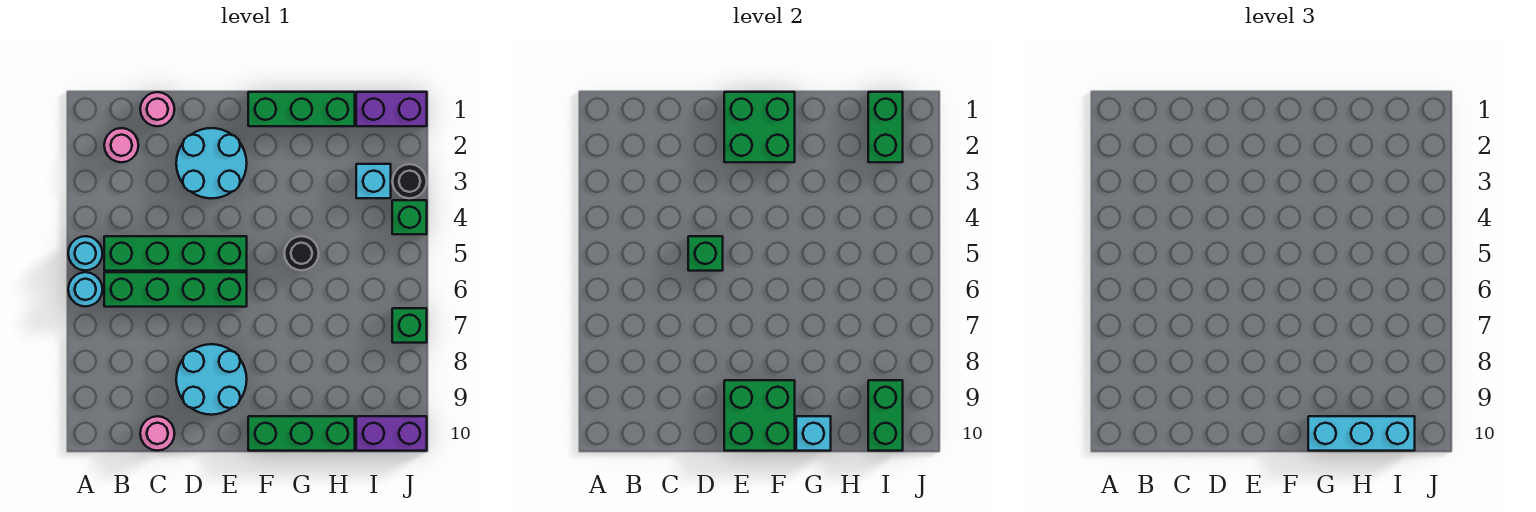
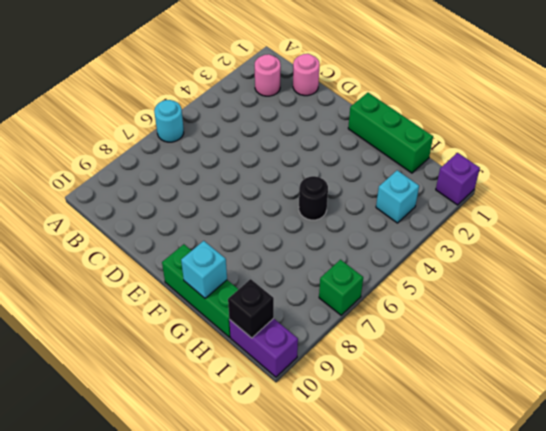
black brick I10 level 2 -> green brick I9:I10 level 2
purple brick J1 level 1 -> purple brick I1:J1 level 1
none -> cyan round brick A5 level 1
none -> green brick B5:E5 level 1
none -> green brick B6:E6 level 1

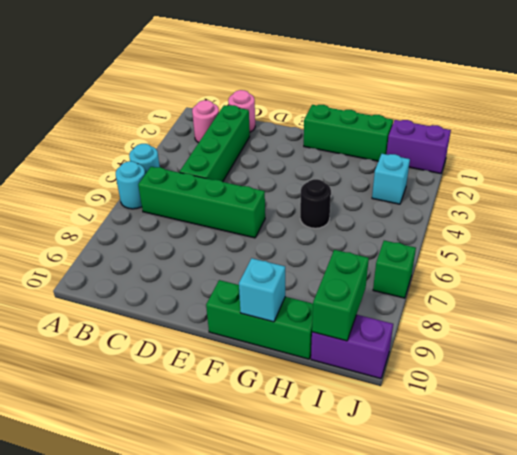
green brick C2:C5 level 1 -> green brick B5:E5 level 1
none -> pink round brick C10 level 1
none -> cyan round brick D2:E3 level 1
none -> cyan round brick D8:E9 level 1

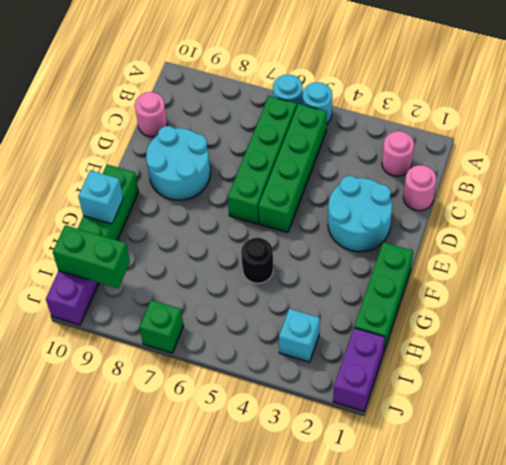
none -> black round brick J3 level 1
none -> green brick J4 level 1
none -> green brick D5 level 2

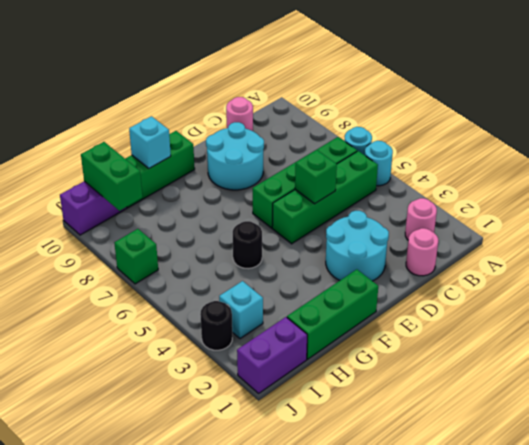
none -> green brick J4 level 1
none -> green brick E1:F2 level 2
none -> green brick E9:F10 level 2

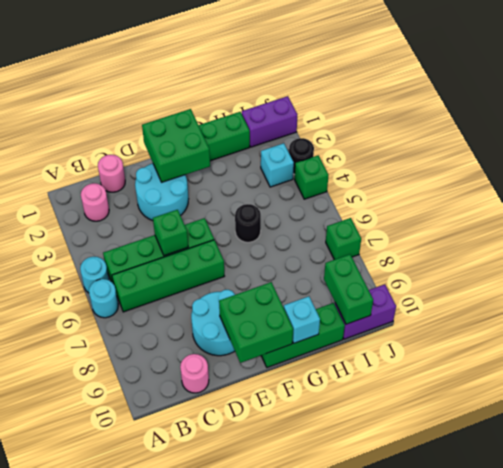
none -> green brick I1:I2 level 2
none -> cyan brick G10:I10 level 3

